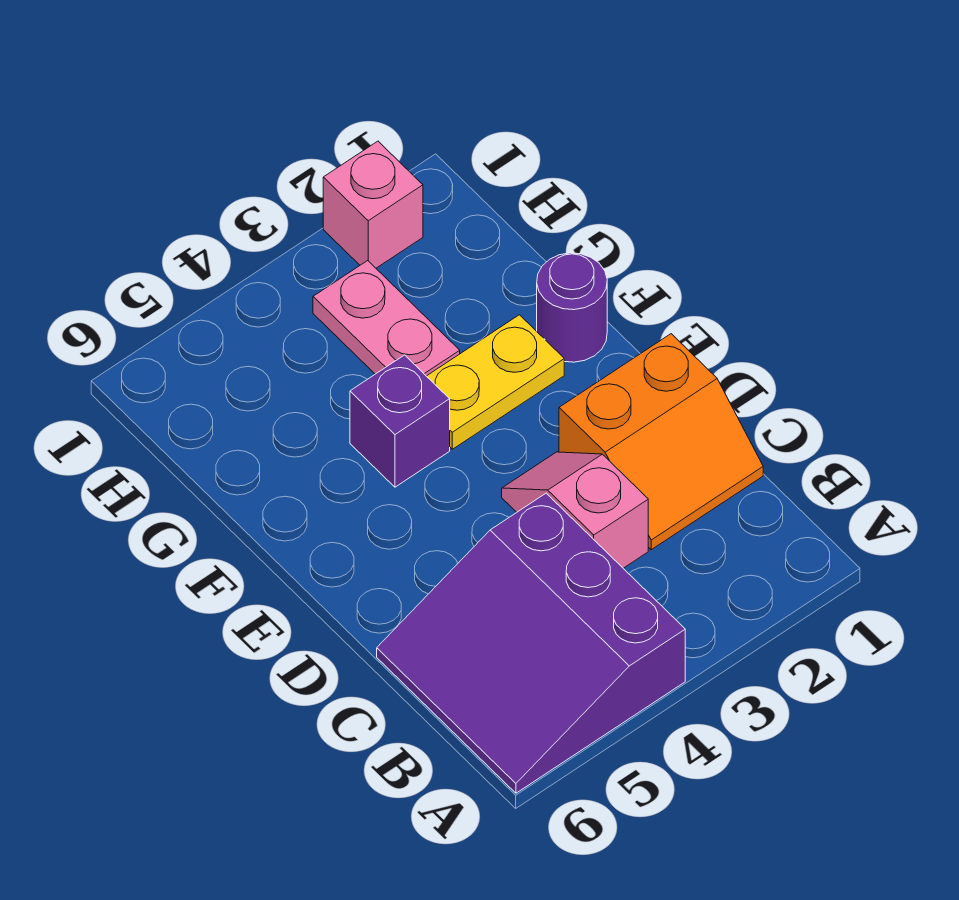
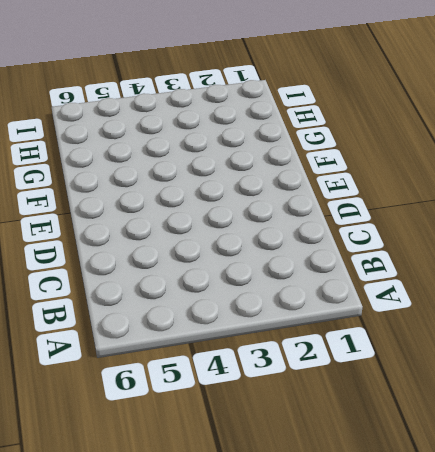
none -> purple slope A4:C6 level 1 top 4
none -> orange slope C1:D2 level 1 top D

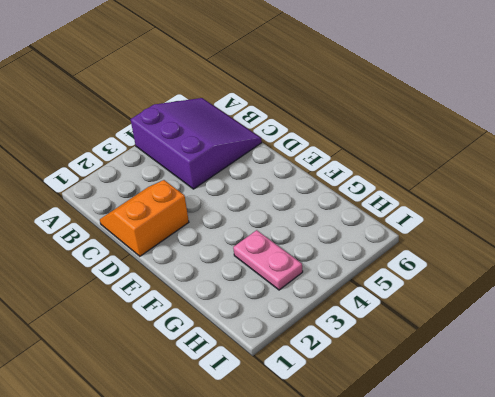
none -> pink slope C3:D3 level 1 top C
none -> purple round brick F1 level 1

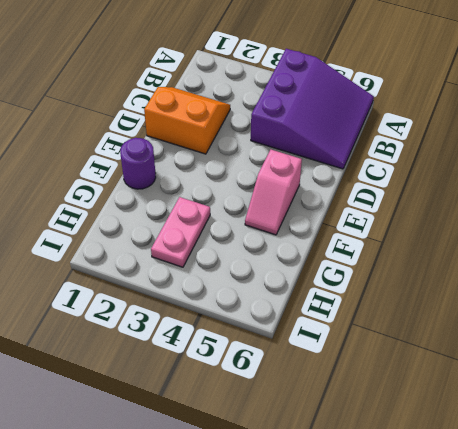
pink slope E5:F5 level 1 top E -> pink slope C3:D3 level 1 top C
none -> yellow plate F2:F3 level 1
none -> purple brick F4 level 1

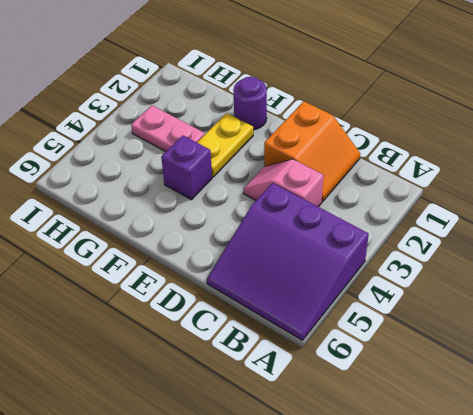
none -> pink brick I2 level 1

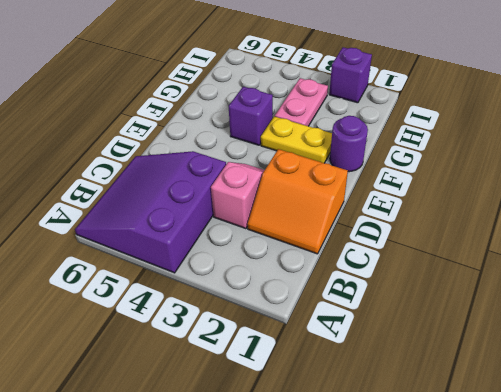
purple brick I2 level 1 -> pink brick I2 level 1

